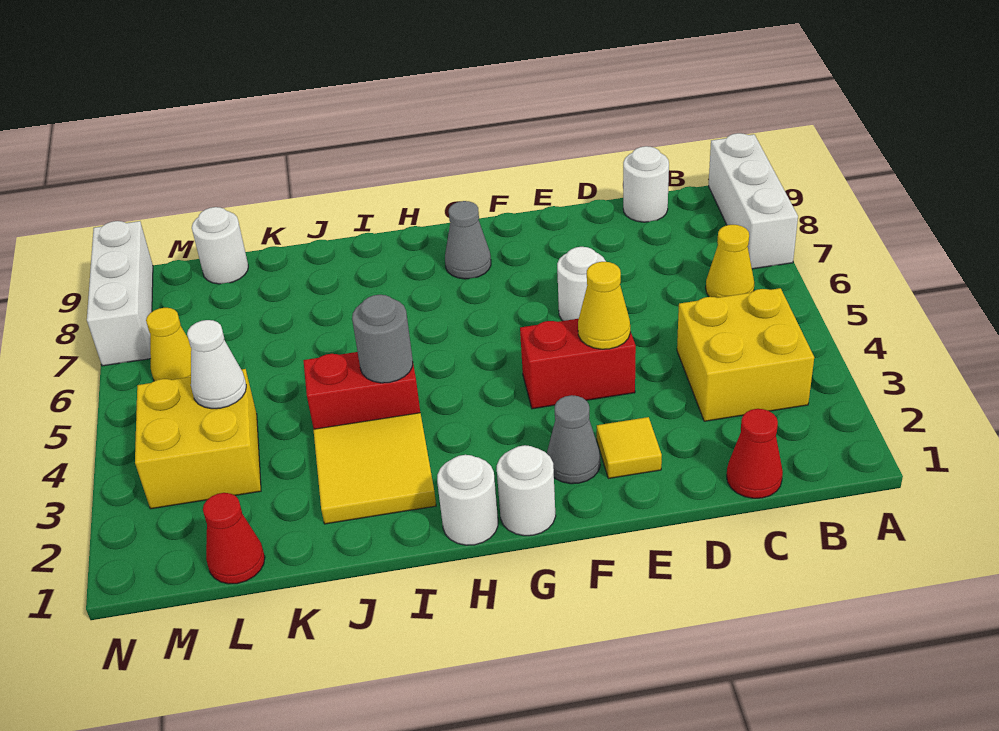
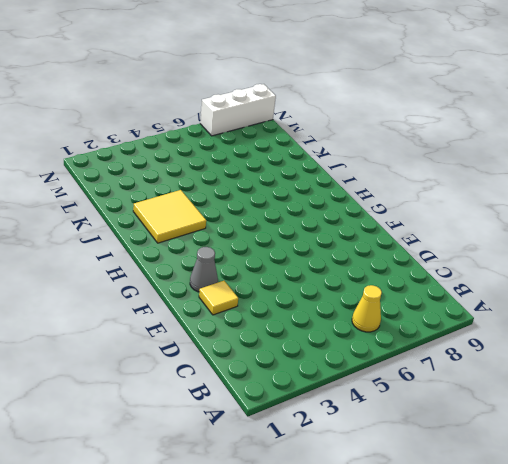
none -> white brick A7:A9 level 1
none -> yellow brick B3:C4 level 1
none -> red cone C1 level 1

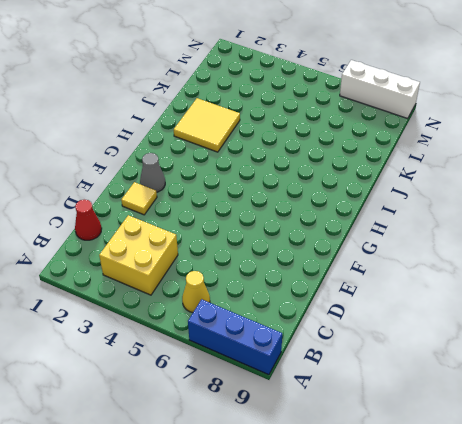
blue brick A7:A9 level 1 -> white brick A7:A9 level 1
none -> white round brick C9 level 1
none -> red brick E4:F4 level 1
none -> white round brick E6 level 1

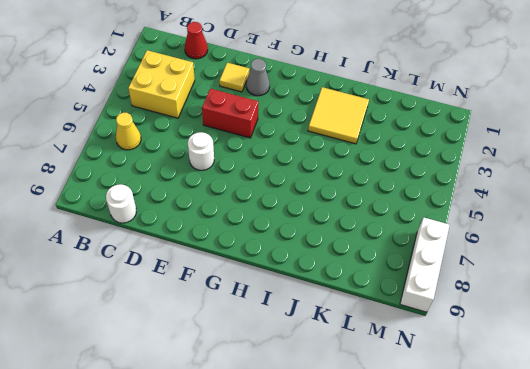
none -> white brick A7:A9 level 1
none -> white round brick G1 level 1
none -> grey cone G8 level 1

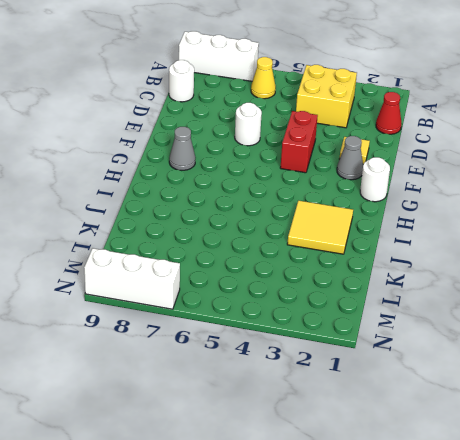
none -> white round brick H1 level 1
none -> red brick I4:J4 level 1
none -> red cone L1 level 1

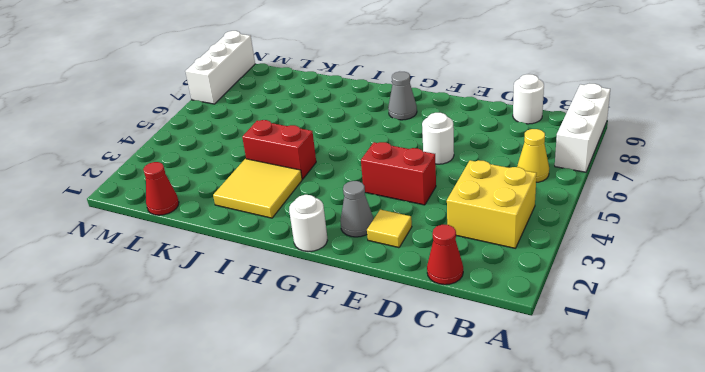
none -> white round brick H1 level 1
none -> yellow brick L3:M4 level 1
none -> white round brick L9 level 1

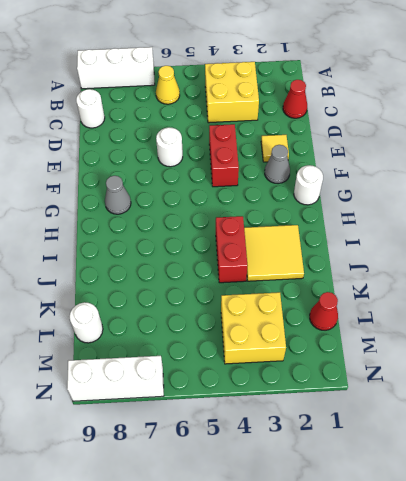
none -> white round brick H1 level 1
none -> yellow cone M6 level 1
none -> yellow cone E4 level 2

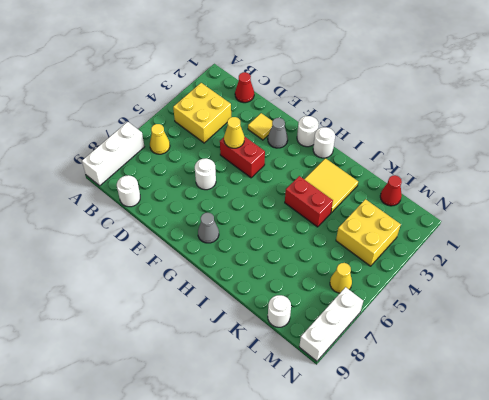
none -> grey round brick I4 level 2
none -> white cone L4 level 2

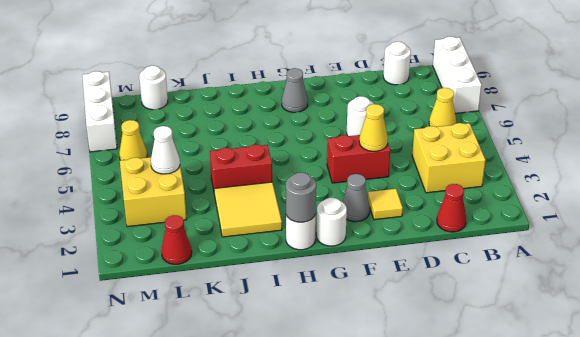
grey round brick H1 level 2 -> grey round brick I4 level 2

